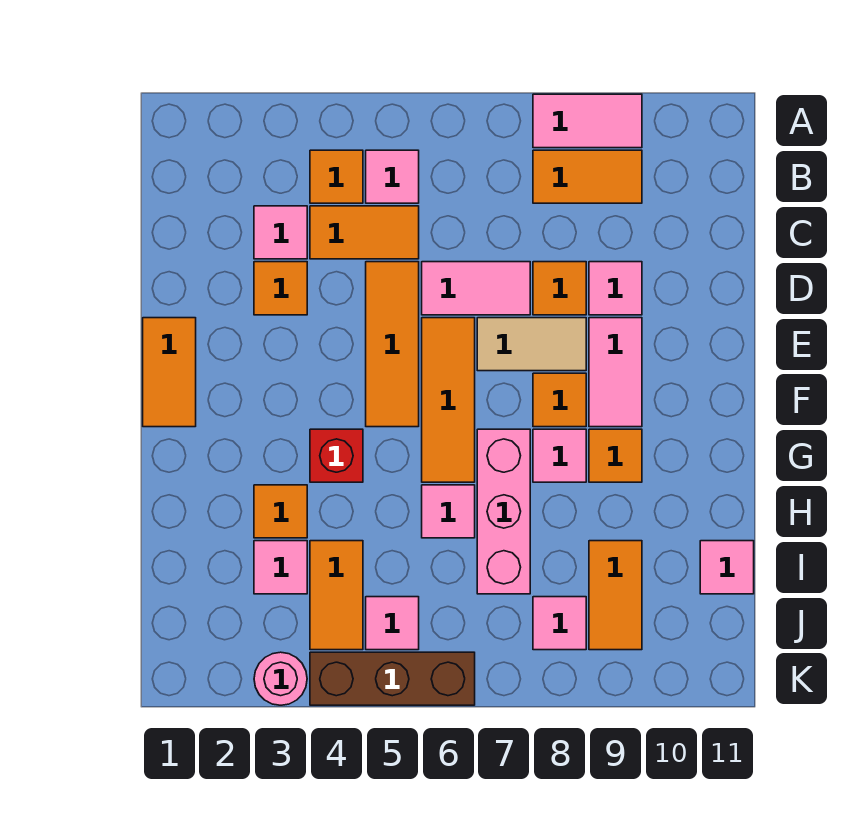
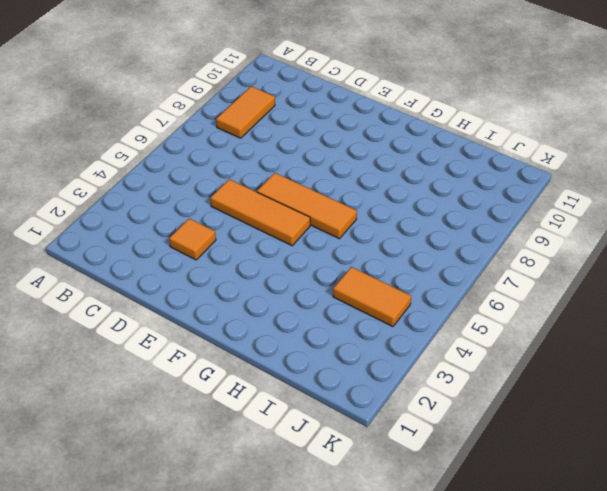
none -> pink tile A8:A9 level 1
none -> orange tile B4 level 1
none -> pink tile B5 level 1
none -> pink tile C3 level 1

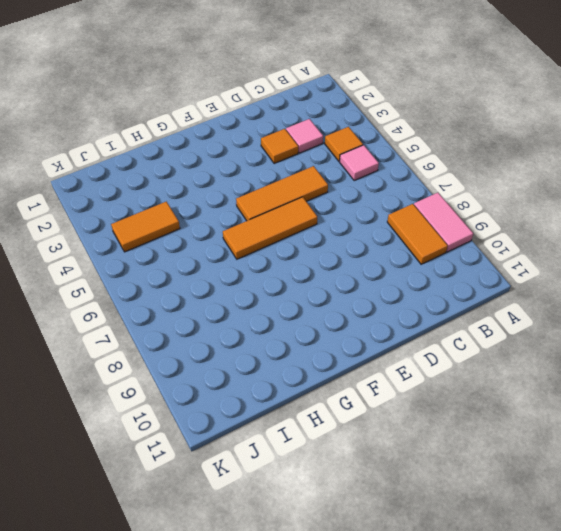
none -> orange tile C4:C5 level 1
none -> pink tile D6:D7 level 1
none -> orange tile D8 level 1
none -> pink tile D9 level 1

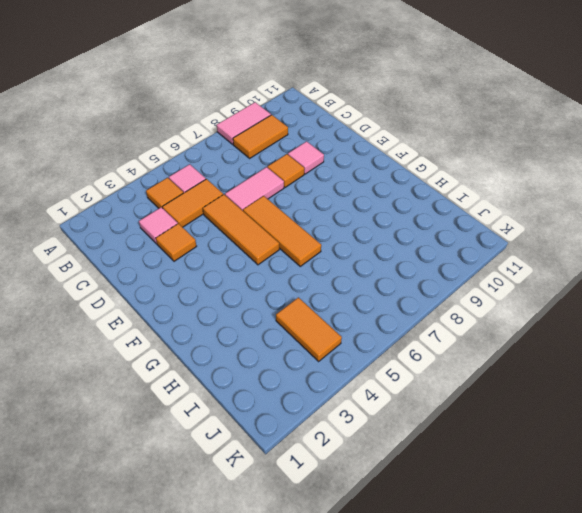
none -> orange tile E1:F1 level 1
none -> tan tile E7:E8 level 1
none -> pink tile E9:F9 level 1
none -> orange tile F8 level 1

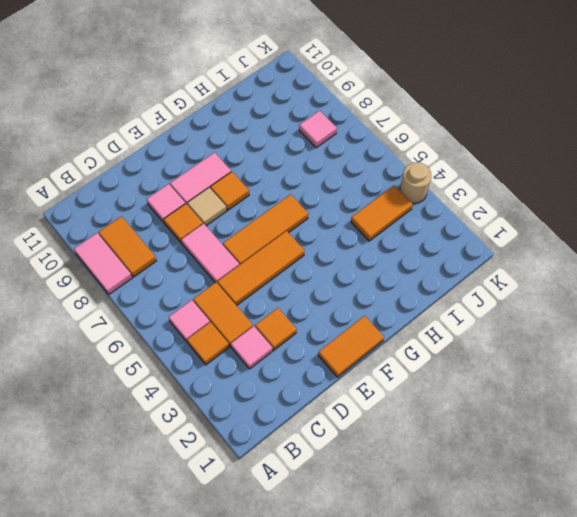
tan tile E8 level 1 -> tan tile E7:E8 level 1
tan round brick K4 level 1 -> brown brick K4:K6 level 1
none -> red brick G4 level 1
none -> pink brick G7:I7 level 1
none -> pink tile G8 level 1
none -> orange tile G9 level 1

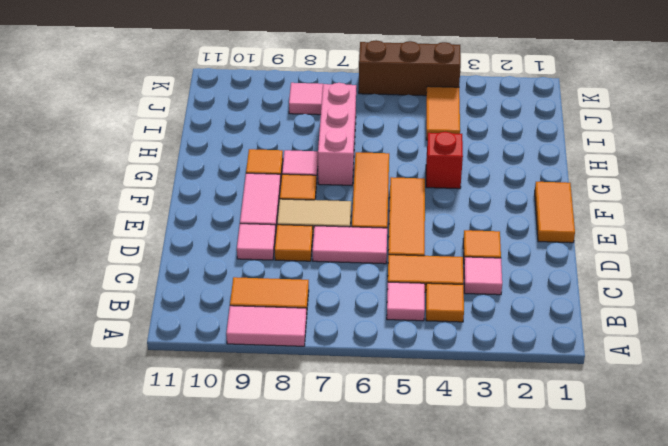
none -> orange tile H3 level 1
none -> pink tile H6 level 1
none -> pink tile I3 level 1
none -> orange tile I9:J9 level 1

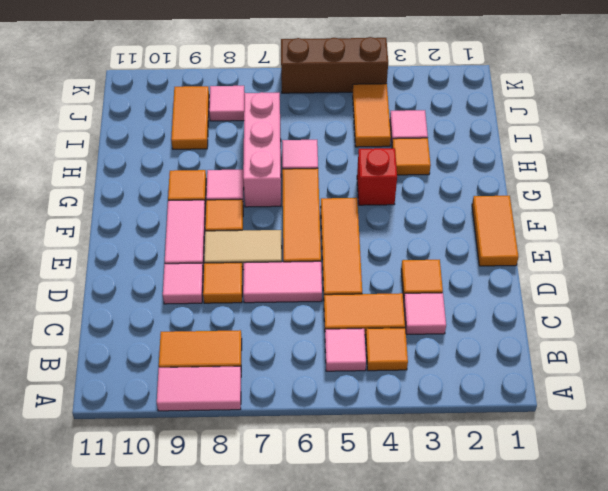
none -> pink tile I11 level 1
none -> pink tile J5 level 1
none -> pink round brick K3 level 1

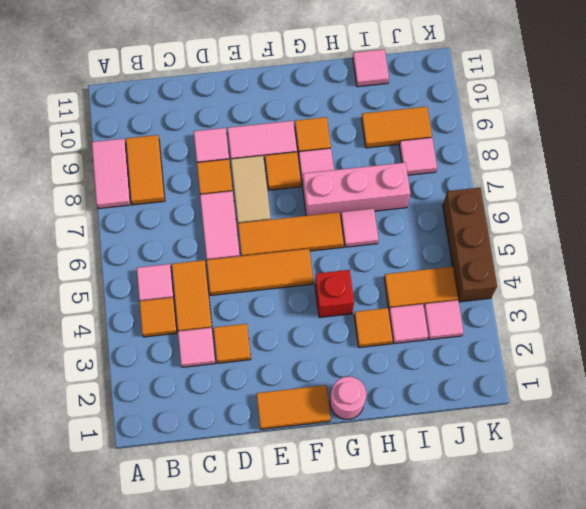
pink round brick G1 level 1 -> pink round brick K3 level 1
pink tile J3 level 1 -> pink tile J5 level 1

